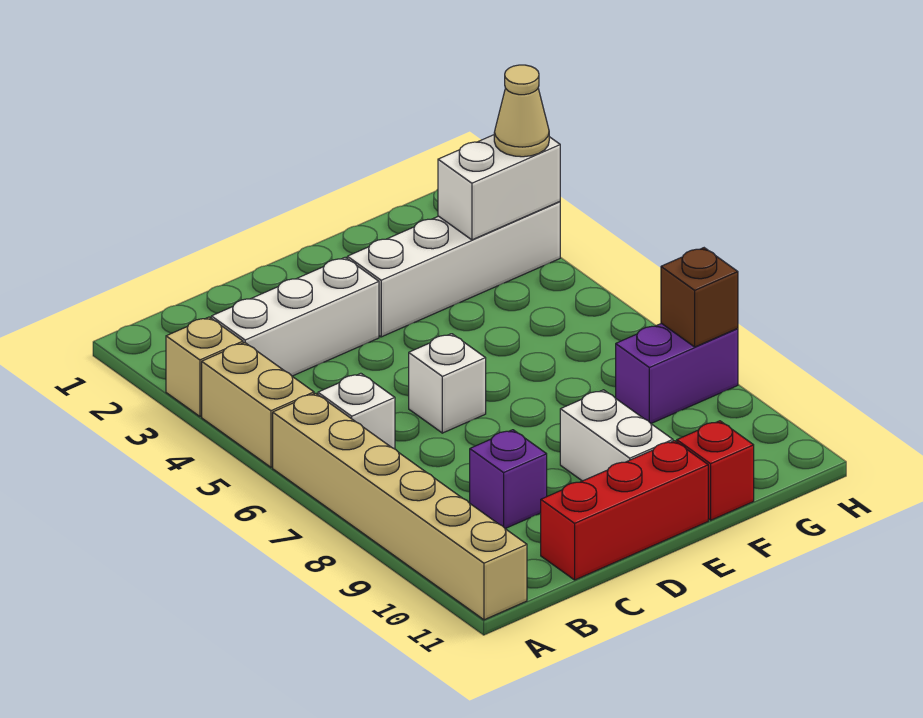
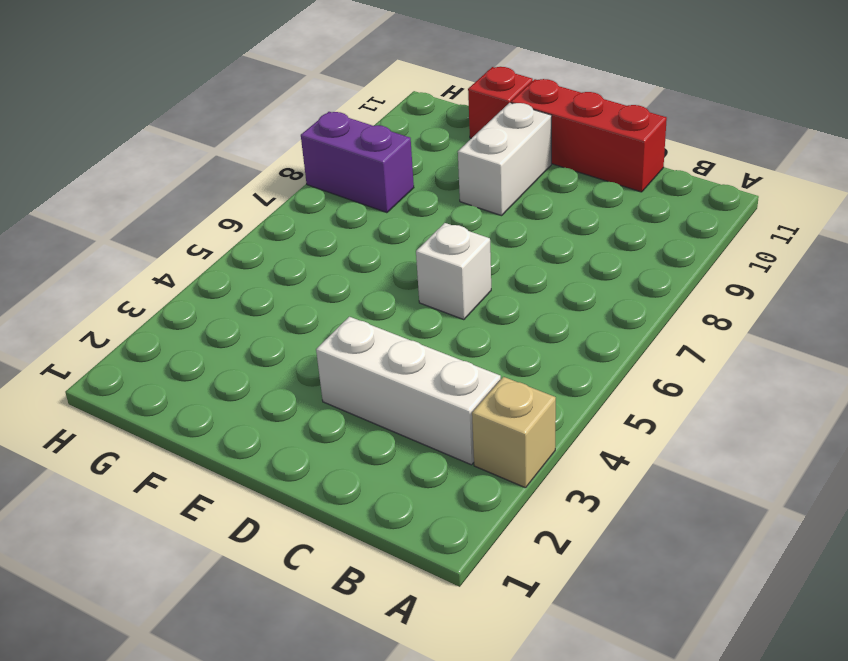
none -> tan brick A4:A5 level 1
none -> tan brick A6:A11 level 1
none -> white brick B6 level 1

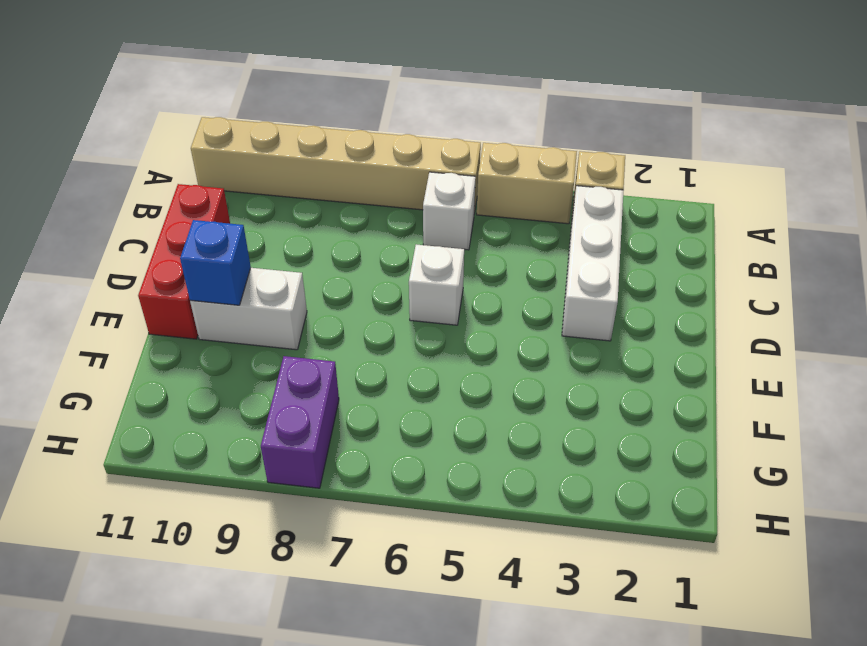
blue brick E10 level 2 -> none
none -> purple brick C9 level 1
none -> white brick E3:H3 level 1
none -> red brick F11 level 1

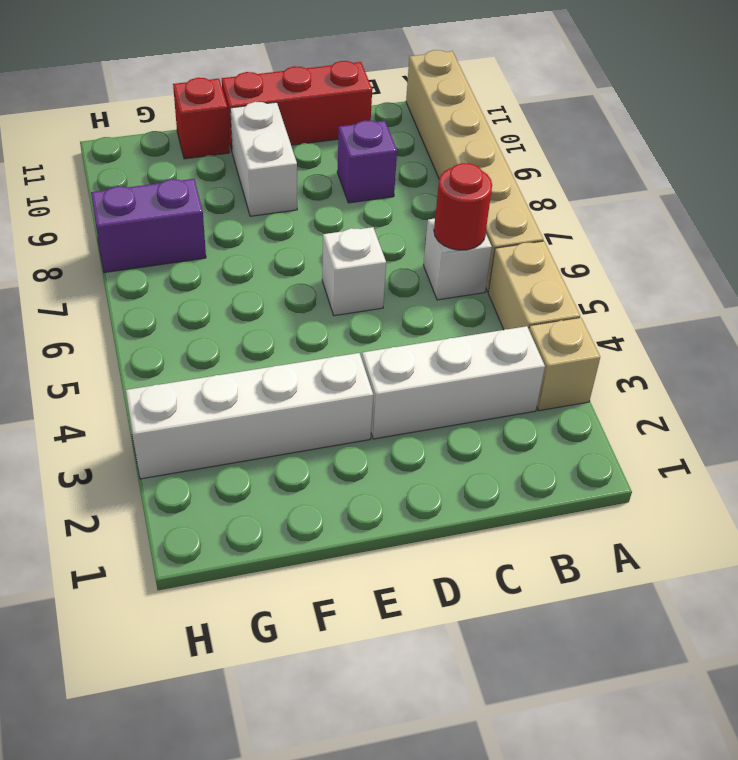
red round brick B6 level 2 -> none
none -> white brick G3:H3 level 2
none -> brown brick H8 level 2
none -> tan cone H3 level 3

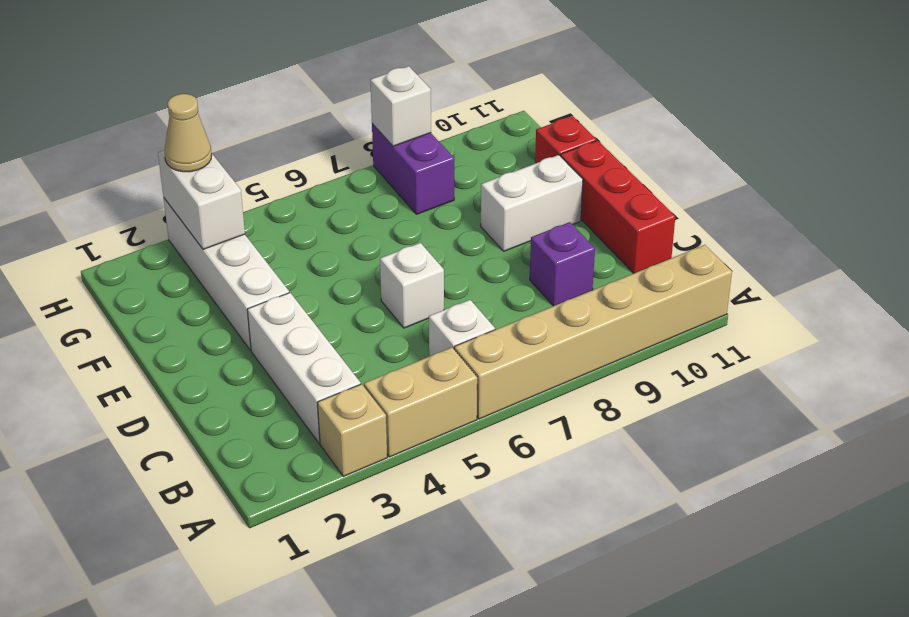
white brick H8 level 2 -> brown brick H8 level 2

